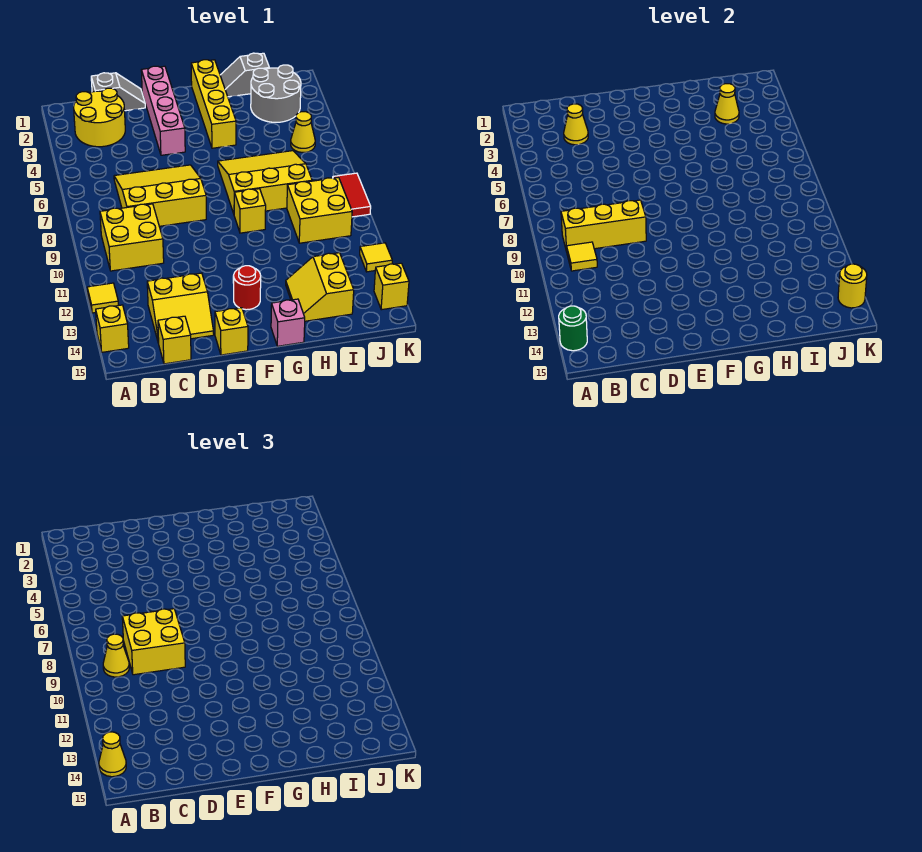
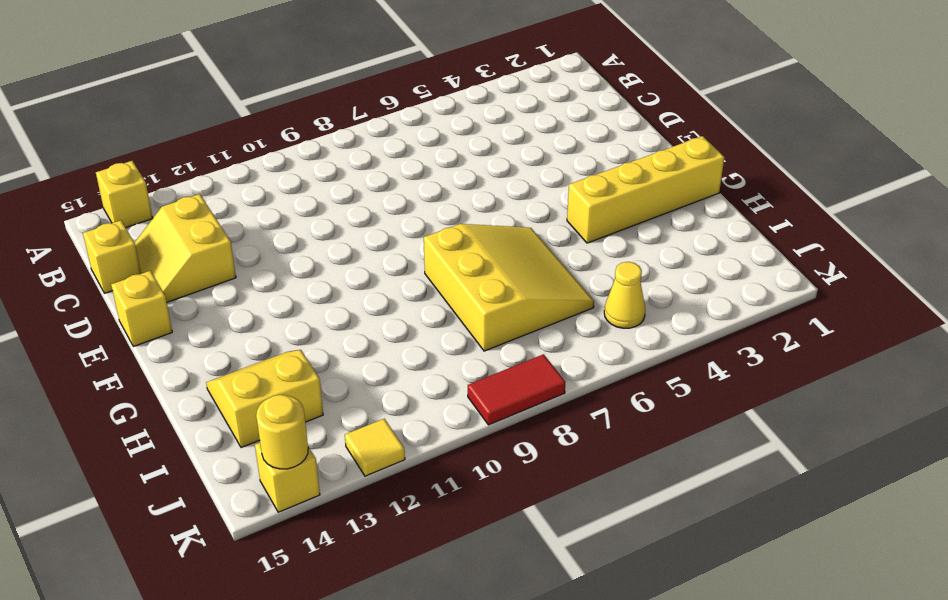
none -> yellow tile A12 level 1
none -> yellow round brick B2:C3 level 1
none -> yellow brick B9:C10 level 1
none -> grey slope C1:D1 level 1 top C

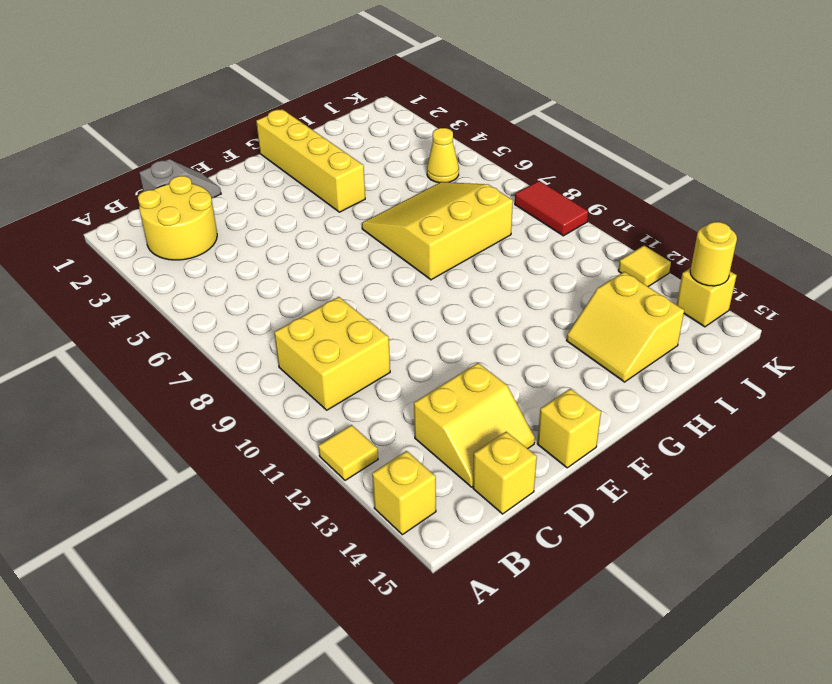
none -> yellow slope C6:E8 level 1 top 8
none -> pink brick E1:E4 level 1
none -> red round brick F13 level 1
none -> yellow brick G9 level 1

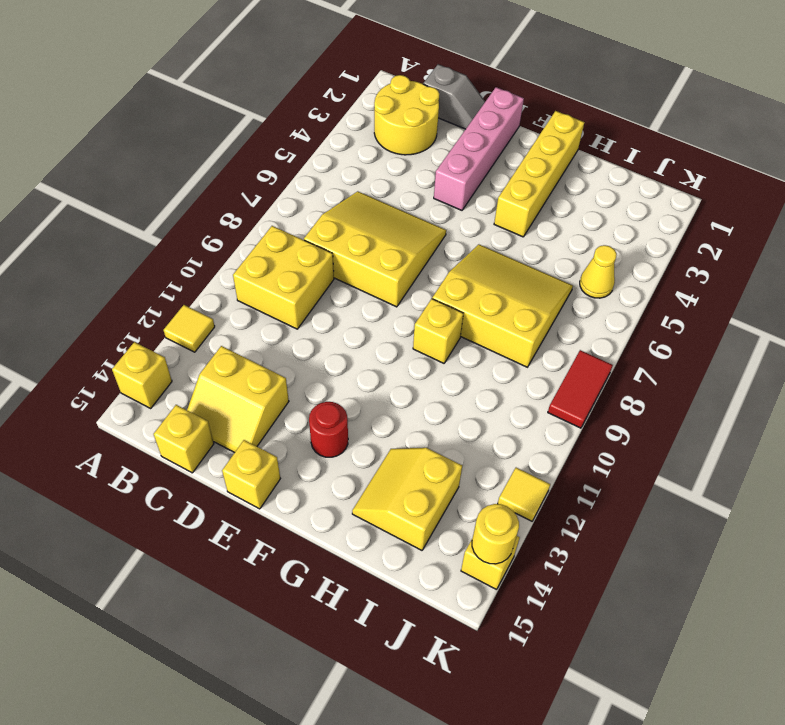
none -> pink brick G15 level 1
none -> grey slope H1:I1 level 1 top I
none -> grey round brick I2:J3 level 1
none -> yellow brick I9:J10 level 1

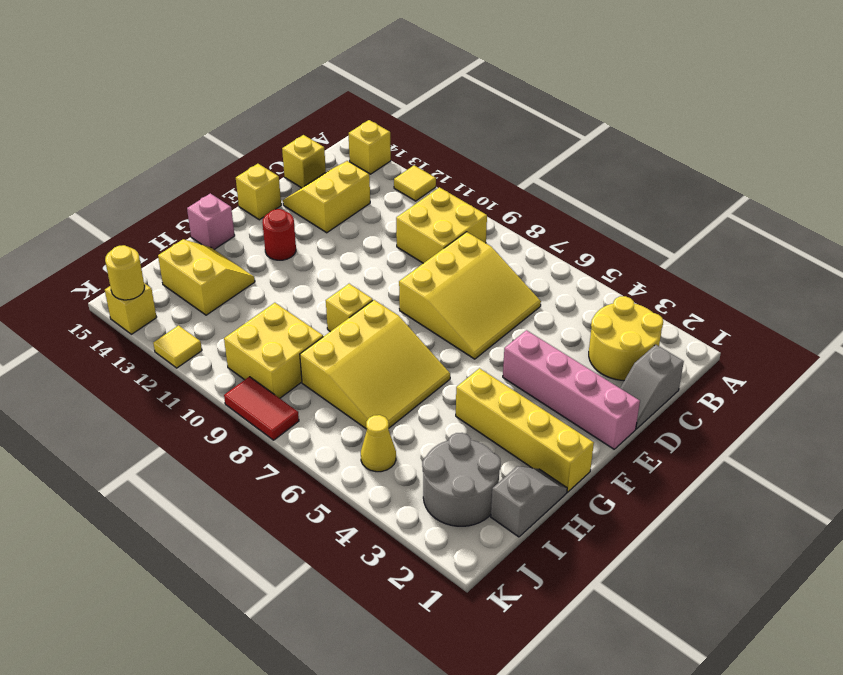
none -> green round brick A14 level 2
none -> yellow brick B9:D9 level 2
none -> yellow tile B10 level 2
none -> yellow cone C3 level 2

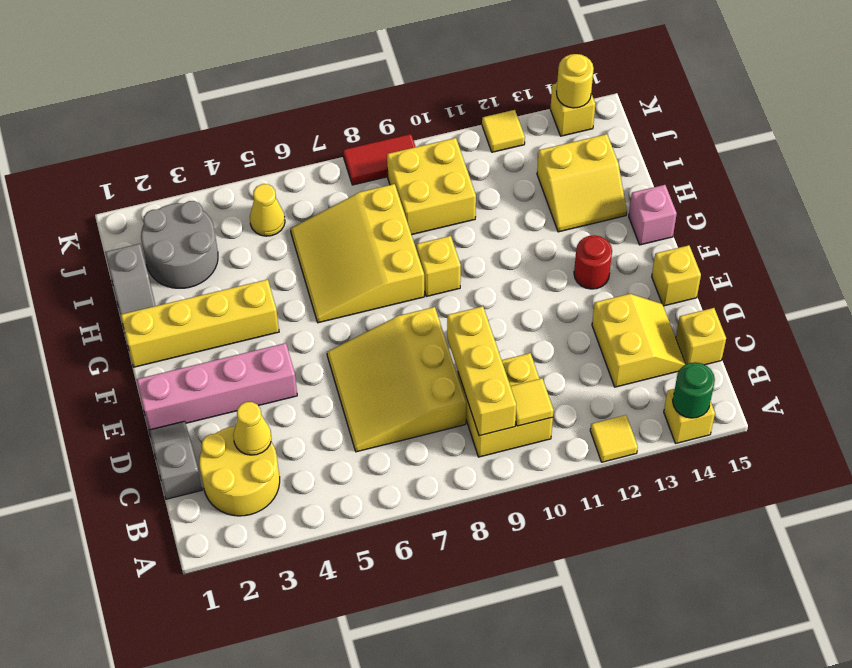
none -> yellow cone I3 level 2
none -> yellow cone A14 level 3
none -> yellow cone B9 level 3
none -> yellow brick C8:D9 level 3

